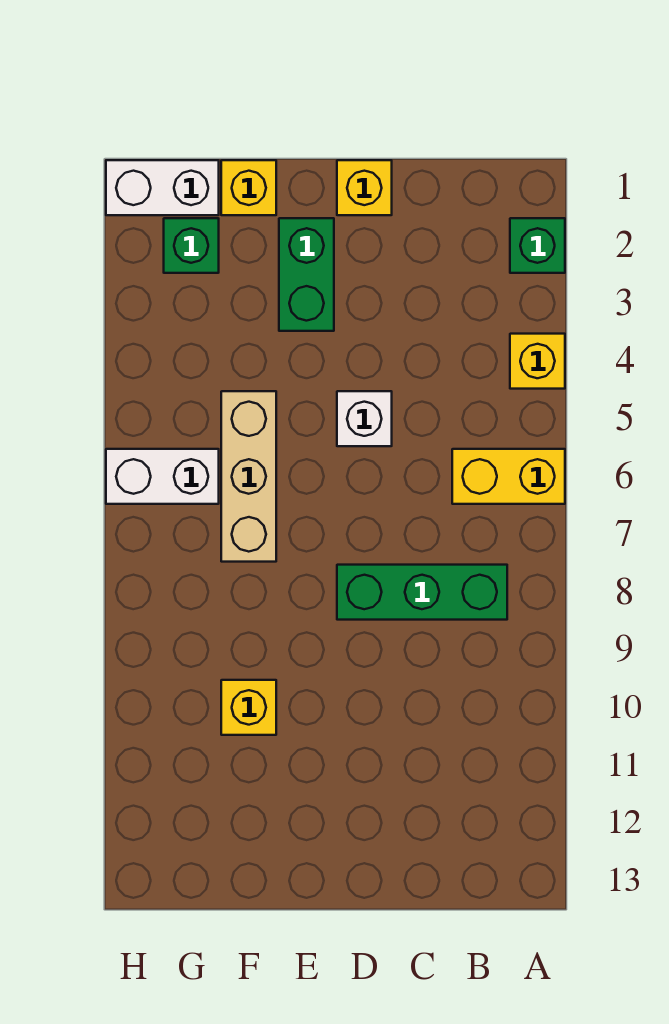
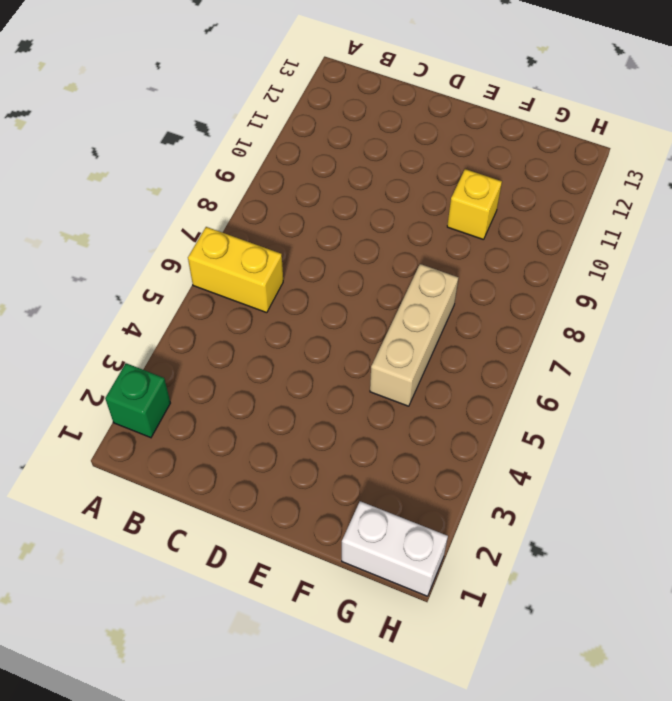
none -> yellow brick A4 level 1
none -> green brick B8:D8 level 1
none -> yellow brick D1 level 1

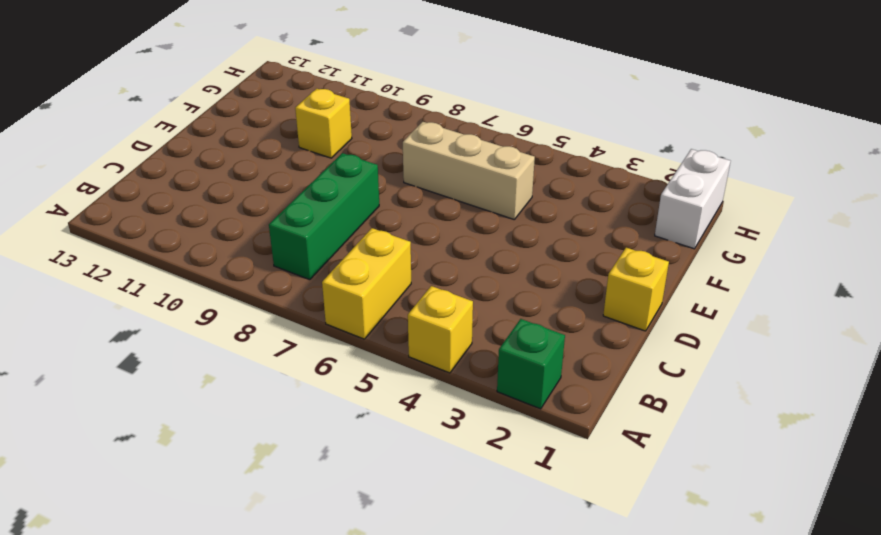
none -> white brick D5 level 1
none -> green brick E2:E3 level 1
none -> yellow brick F1 level 1

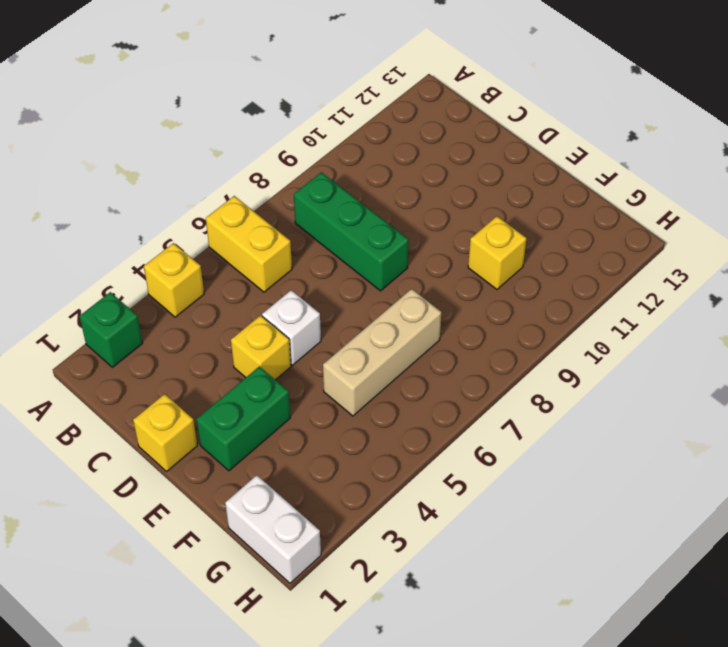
yellow brick D4 level 1 -> yellow brick F1 level 1
none -> green brick G2 level 1
none -> white brick G6:H6 level 1

